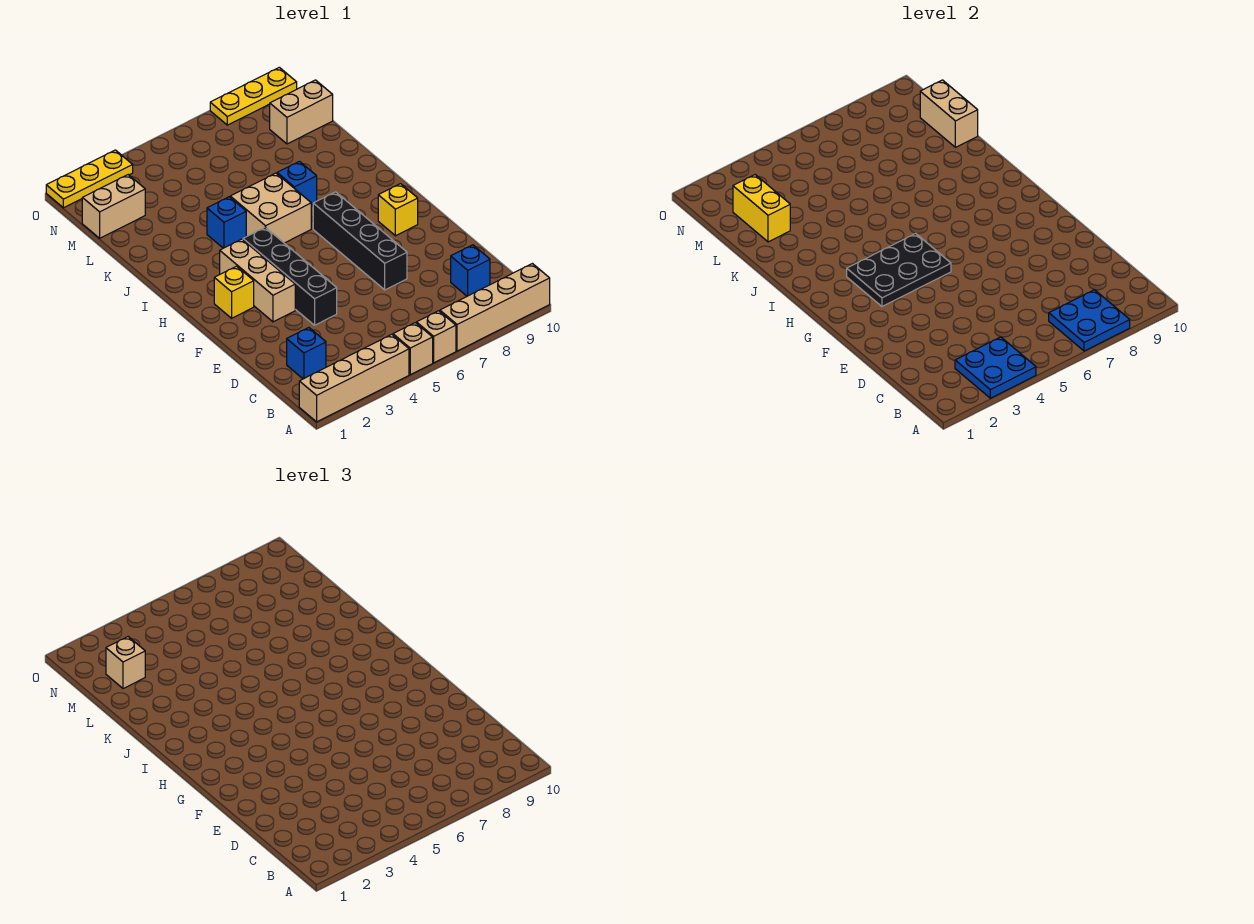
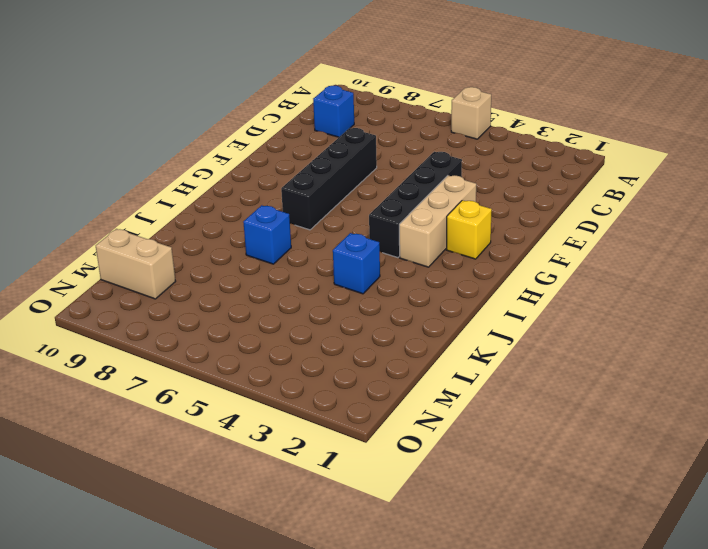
none -> tan brick A1:A4 level 1
none -> tan brick A6 level 1
none -> tan brick A7:A10 level 1

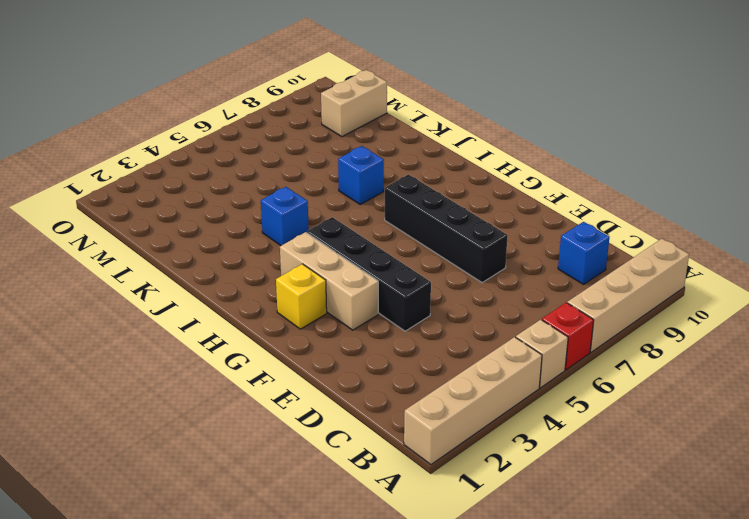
red brick A6 level 1 -> tan brick A6 level 1
none -> blue brick C2 level 1
none -> yellow brick G9 level 1
none -> tan brick I5:J6 level 1

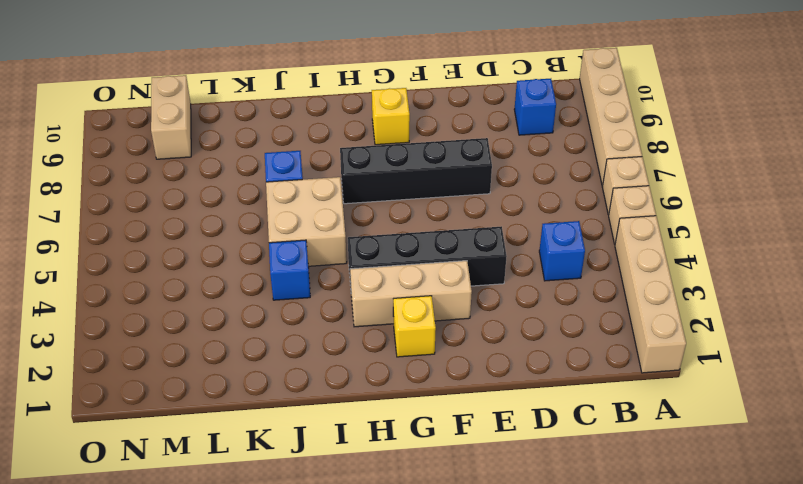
blue brick C4 level 1 -> blue brick C2 level 1
none -> tan brick M1:M2 level 1
none -> yellow plate O1:O3 level 1
none -> yellow plate O8:O10 level 1

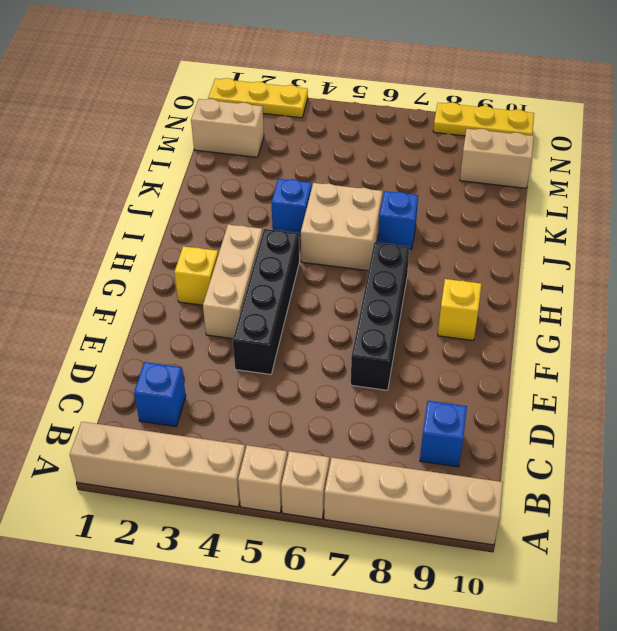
none -> blue plate A3:B4 level 2
none -> blue plate A7:B8 level 2
none -> black plate G3:H5 level 2

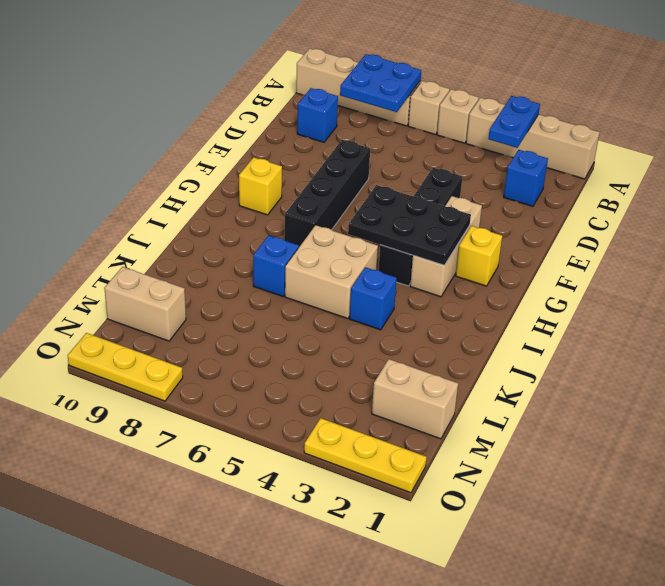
blue plate A3:B3 level 2 -> blue plate A3:B4 level 2
none -> yellow brick L2:M2 level 2
none -> tan brick L10:M10 level 2
none -> tan brick M2 level 3

